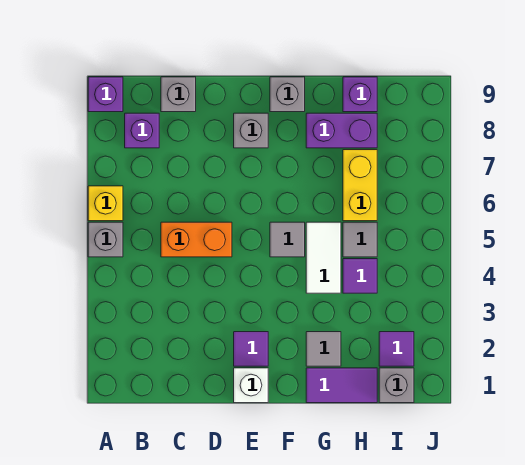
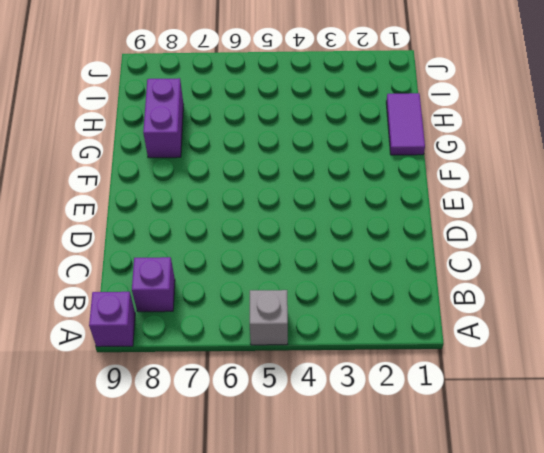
none -> yellow brick A6 level 1
none -> orange brick C5:D5 level 1
none -> grey brick C9 level 1

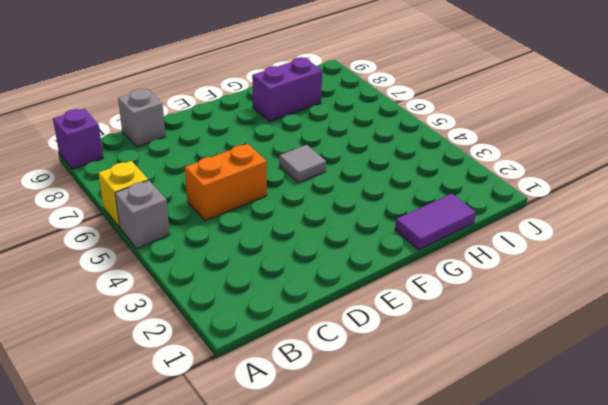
none -> purple brick B8 level 1
none -> white brick E1 level 1
none -> purple tile E2 level 1

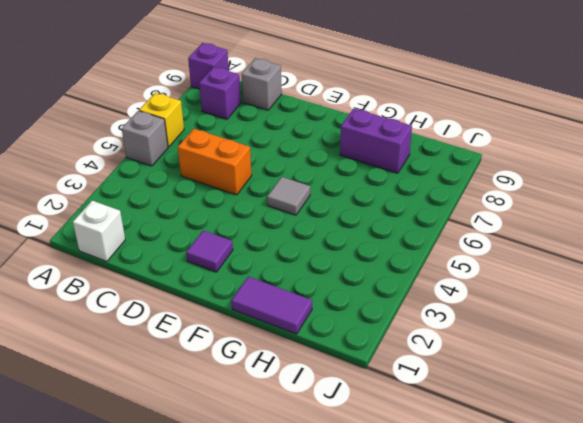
white brick B1 level 1 -> white brick E1 level 1
none -> grey brick E8 level 1
none -> grey brick F9 level 1
none -> grey tile G2 level 1

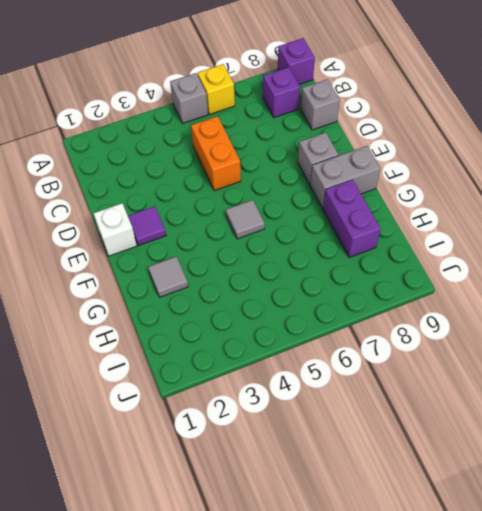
grey brick F8:F9 level 1 -> grey brick F9 level 1
none -> purple tile G1:H1 level 1
none -> white tile G4:G5 level 1
none -> purple tile H4 level 1

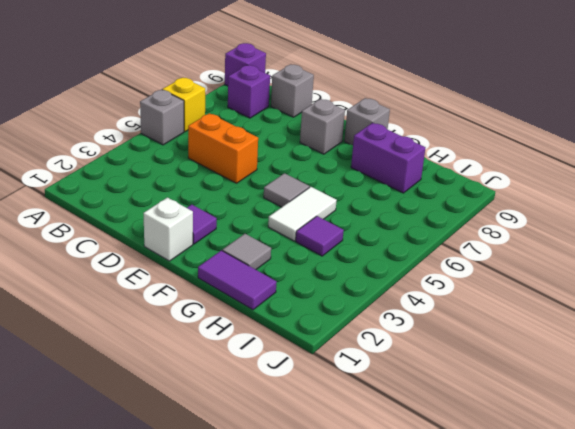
none -> grey tile H5 level 1
none -> yellow brick H6:H7 level 1
none -> purple brick H9 level 1

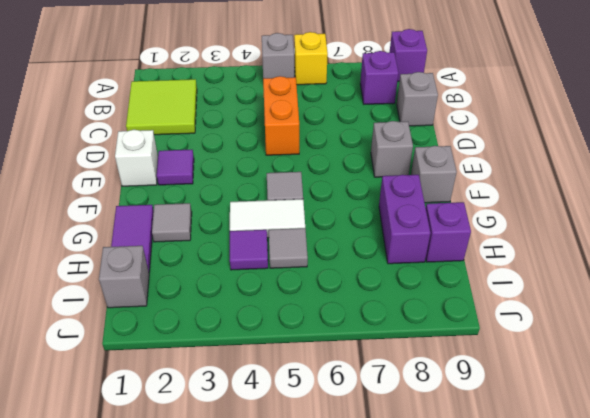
lime tile B1:C2 level 1 -> none
none -> yellow brick H6:H7 level 1
none -> purple tile I2 level 1

